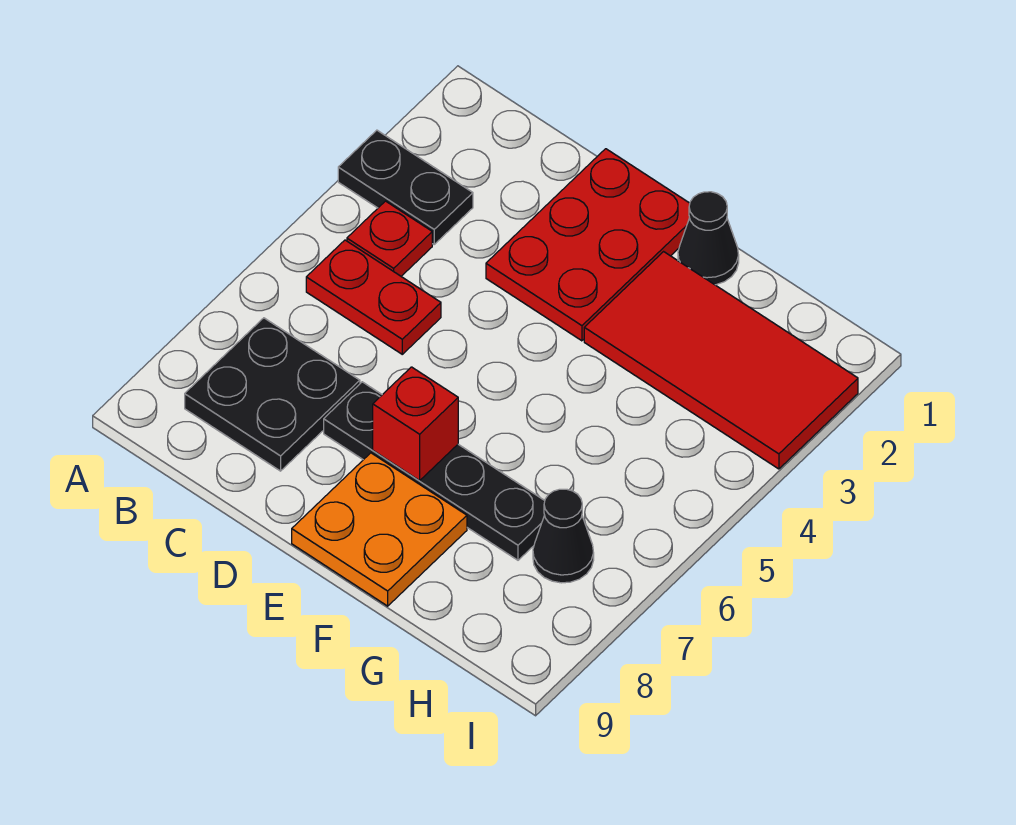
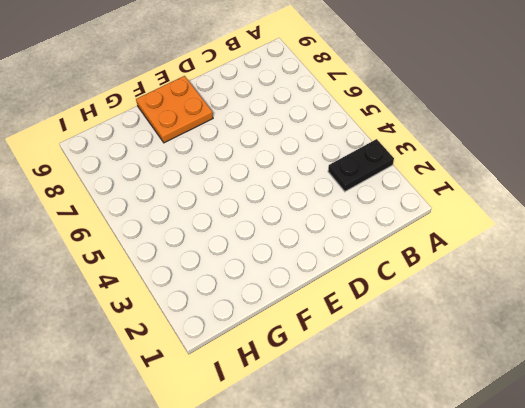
none -> red plate B4 level 1
none -> red plate B5:C5 level 1

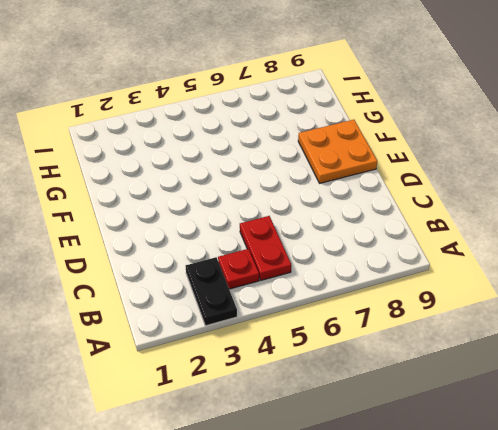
none -> black plate B7:C8 level 1
none -> red plate D1:E3 level 1

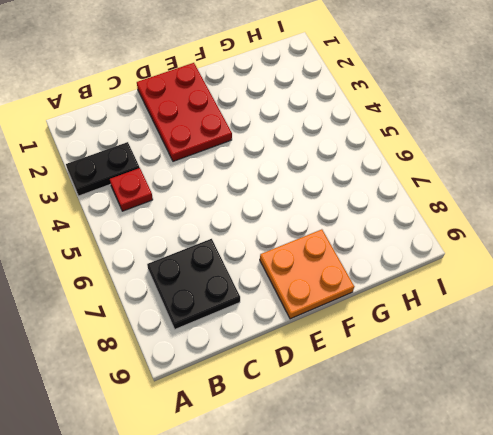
none -> red plate B5:C5 level 1
none -> black plate D7:G7 level 1

